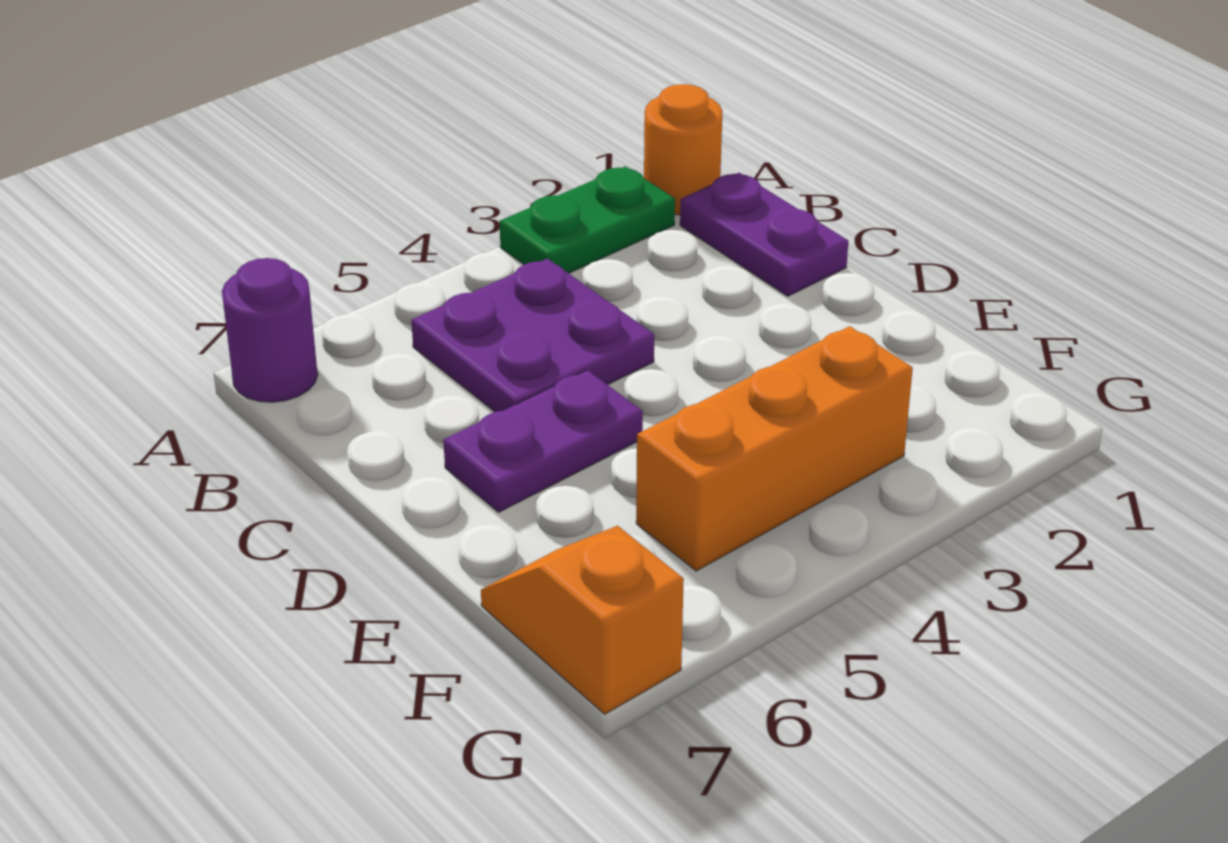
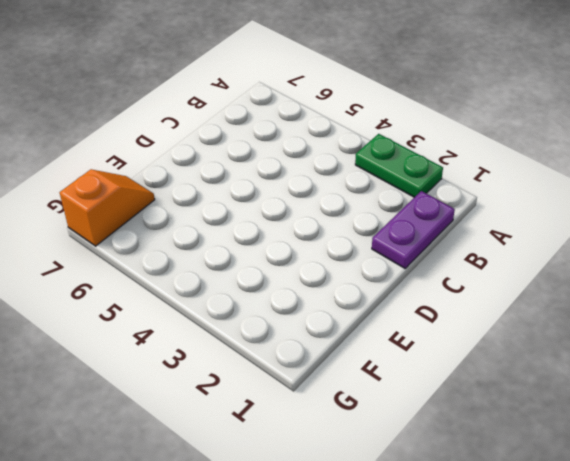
none -> orange round brick A1 level 1
none -> purple round brick A7 level 1

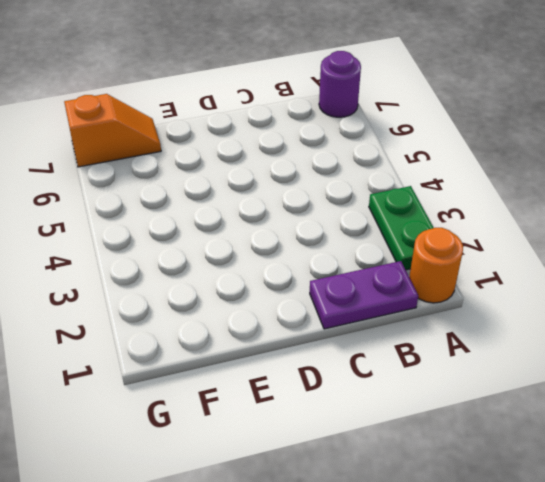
none -> purple plate B4:C5 level 1
none -> purple plate D5:D6 level 1

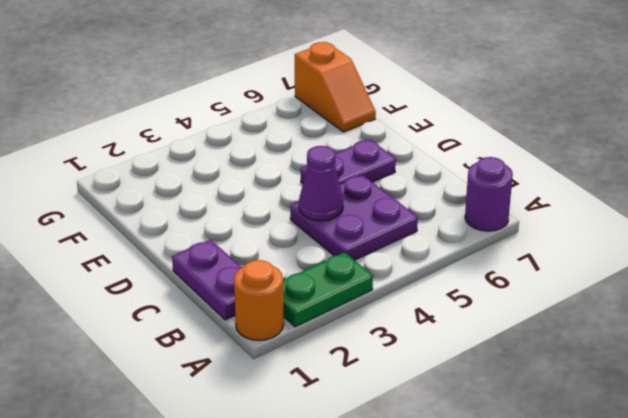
purple cone C4 level 2 -> none
none -> orange brick F3:F5 level 1

